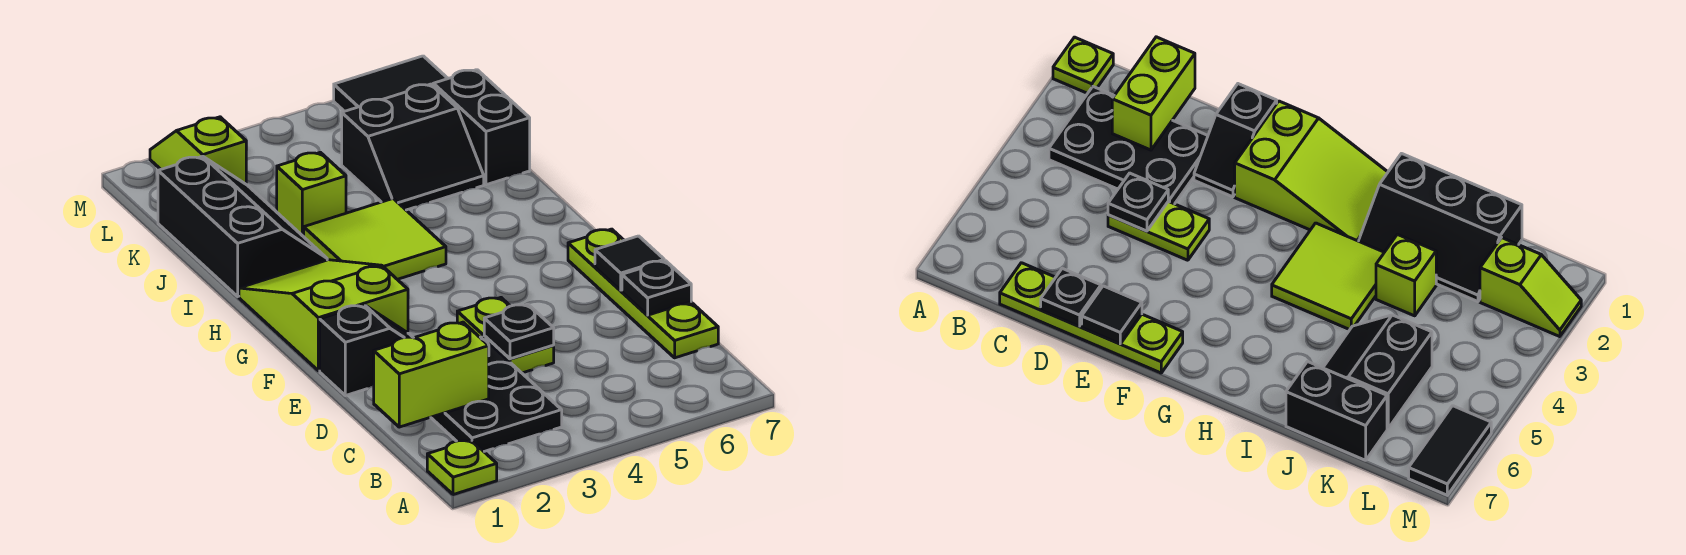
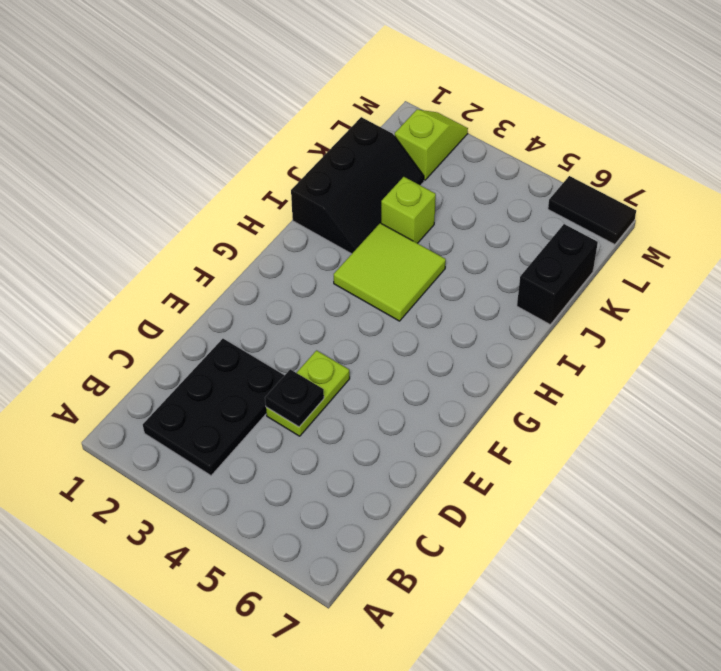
none -> lime plate A1 level 1
none -> lime plate C7:F7 level 1
none -> black slope E1:E2 level 1 top 1

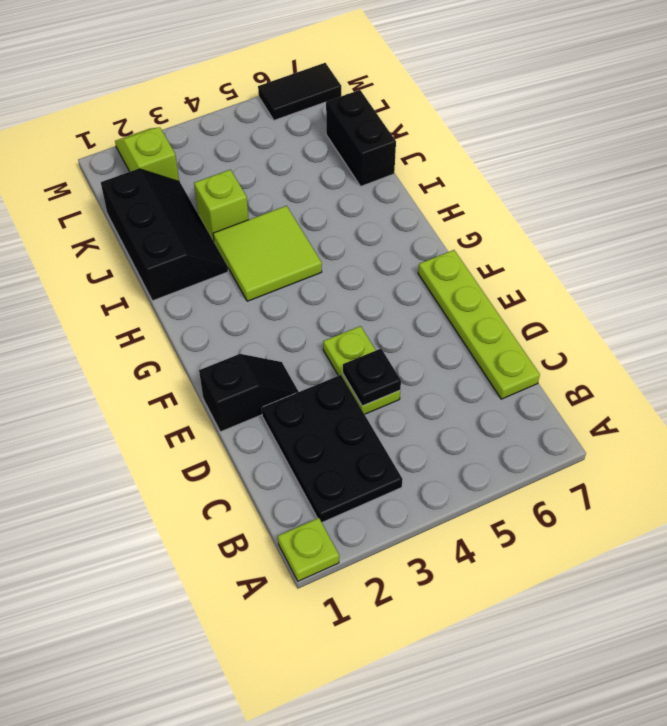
none -> lime slope F1:H2 level 1 top F
none -> black slope J5:K6 level 1 top K
none -> lime brick C1:C2 level 2

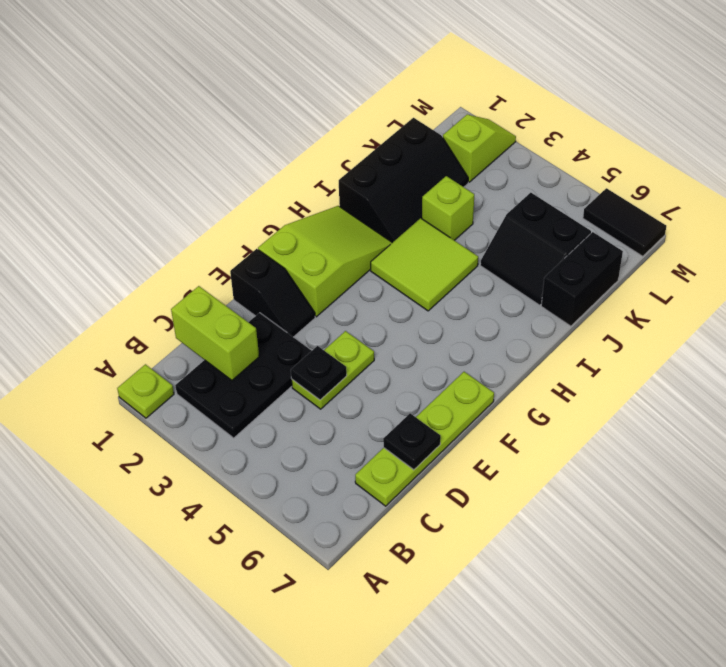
none -> black tile E7 level 2

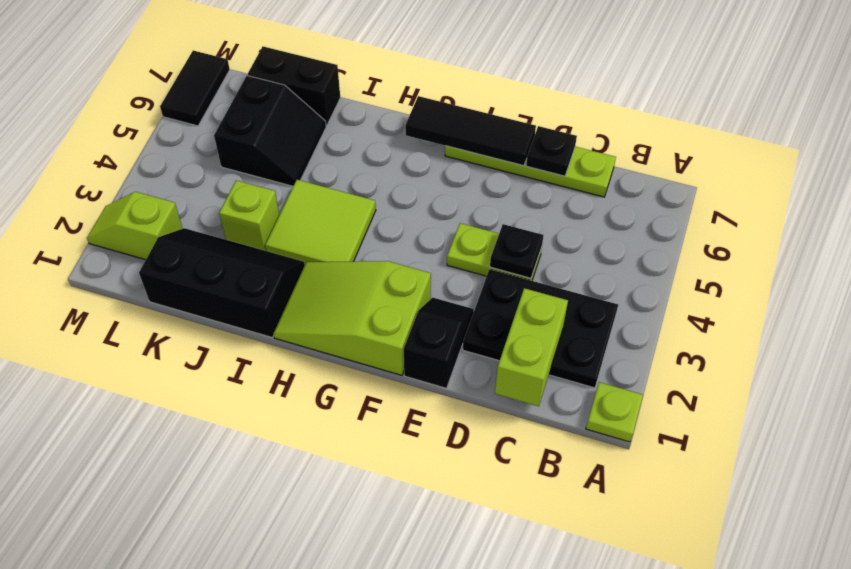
black tile E7:G7 level 2 -> black tile E7 level 2

